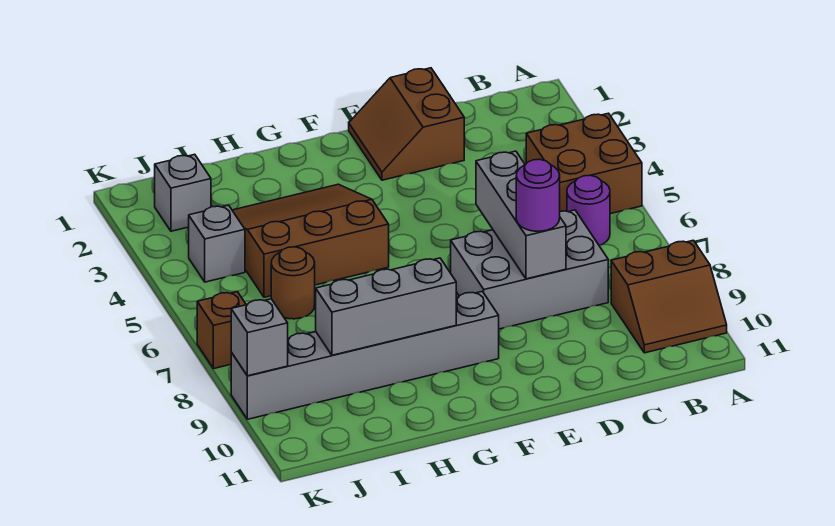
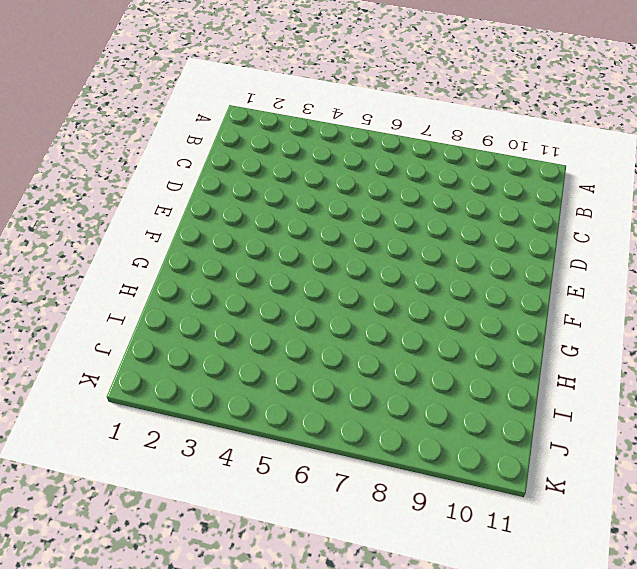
none -> brown brick A4:B5 level 1
none -> brown slope A9:B10 level 1 top 9
none -> purple round brick B6 level 1

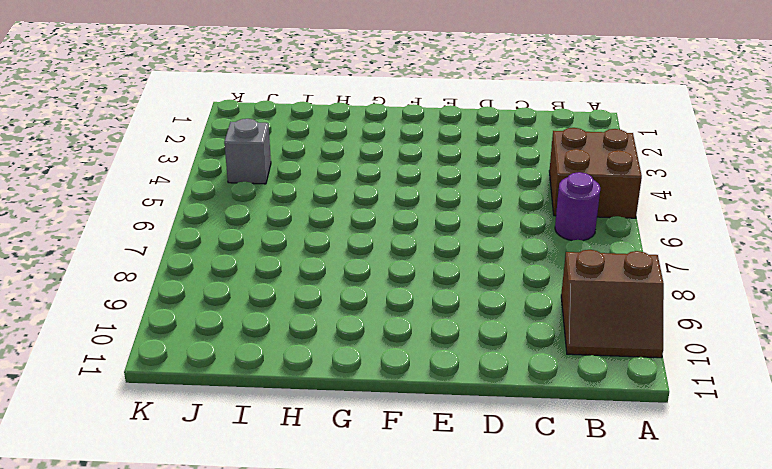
none -> grey brick C7:E8 level 1
none -> brown slope D1:E2 level 1 top D
none -> grey brick F9:K9 level 1

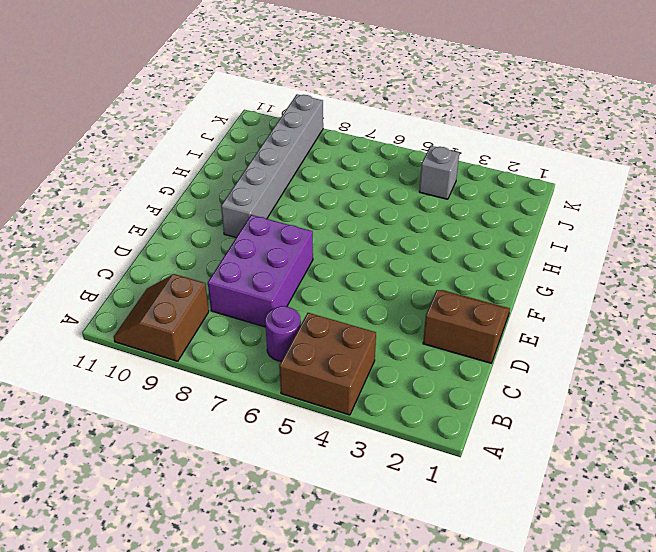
purple brick C7:E8 level 1 -> grey brick C7:E8 level 1
none -> brown slope G3:I5 level 1 top 5
none -> brown round brick I6 level 1
none -> grey brick J2 level 1

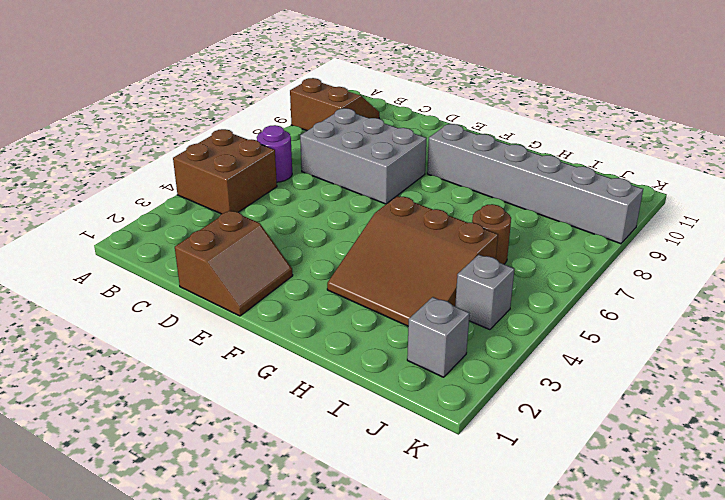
none -> brown brick K7 level 1
none -> grey brick D6:D8 level 2
none -> grey brick G9:I9 level 2

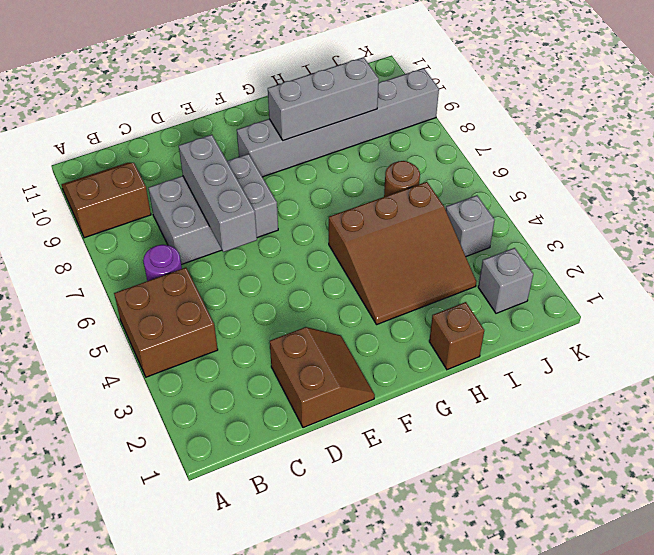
brown brick H1 level 1 -> brown brick K7 level 1
none -> grey brick K9 level 2
none -> purple round brick D8 level 3

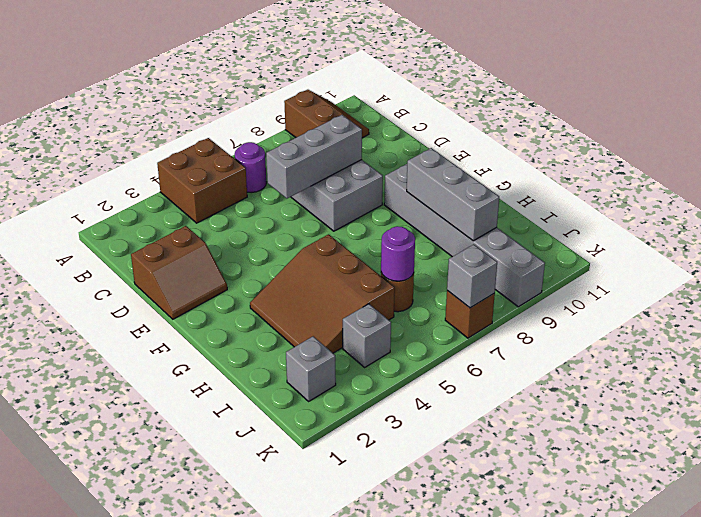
purple round brick I6 level 2 -> purple round brick D8 level 3
grey brick K7 level 2 -> grey brick K9 level 2

